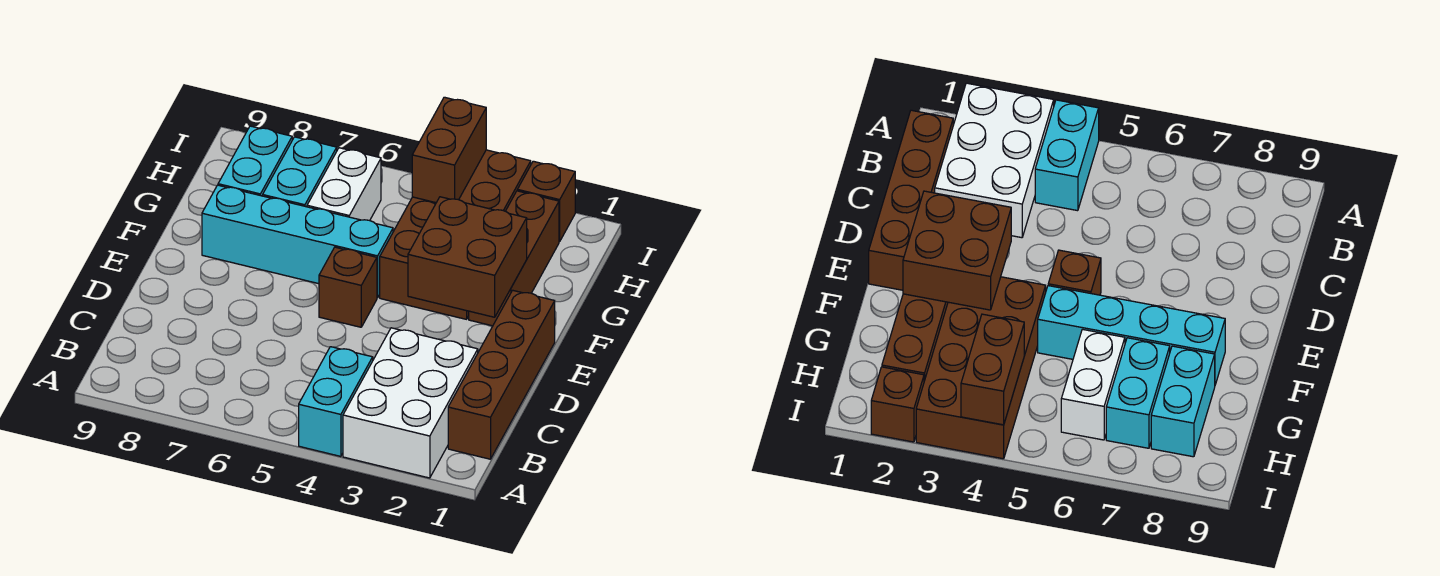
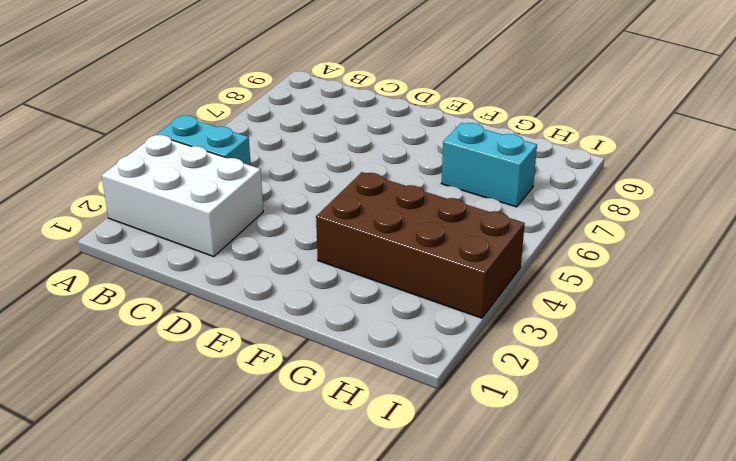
none -> brown brick B1:E1 level 1
none -> brown brick E5 level 1
none -> brown brick F2:H2 level 1

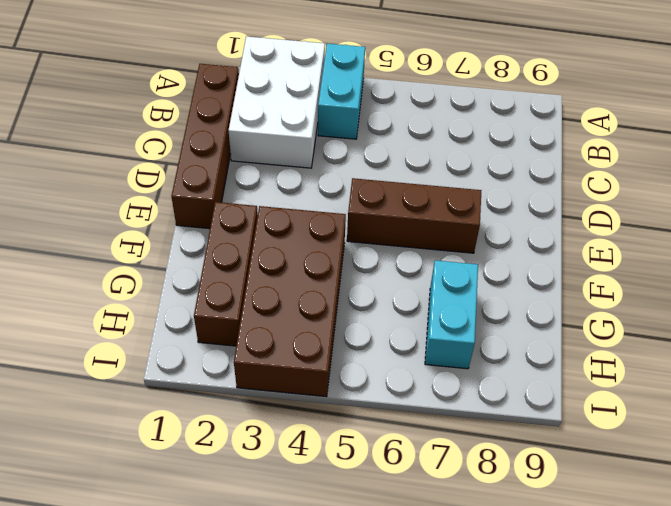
brown brick E5:E7 level 1 -> brown brick E5 level 1
none -> cyan brick F5:F8 level 1
none -> white brick G6:H6 level 1
none -> cyan brick G8:H8 level 1

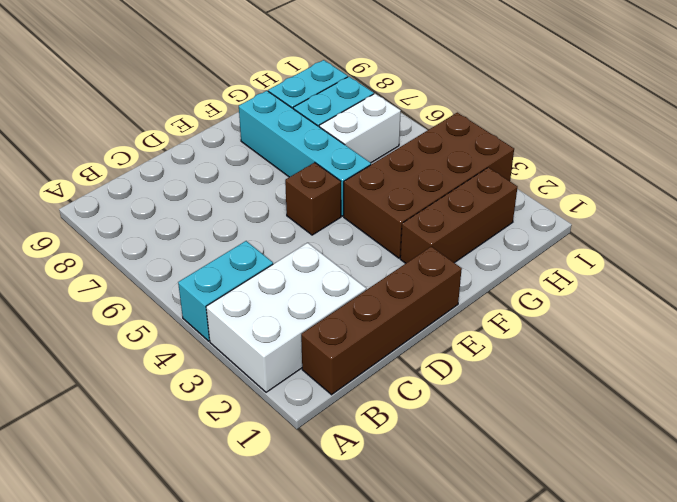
none -> brown brick I2 level 1
none -> brown brick E2:F3 level 2
none -> brown brick H4:I4 level 2

